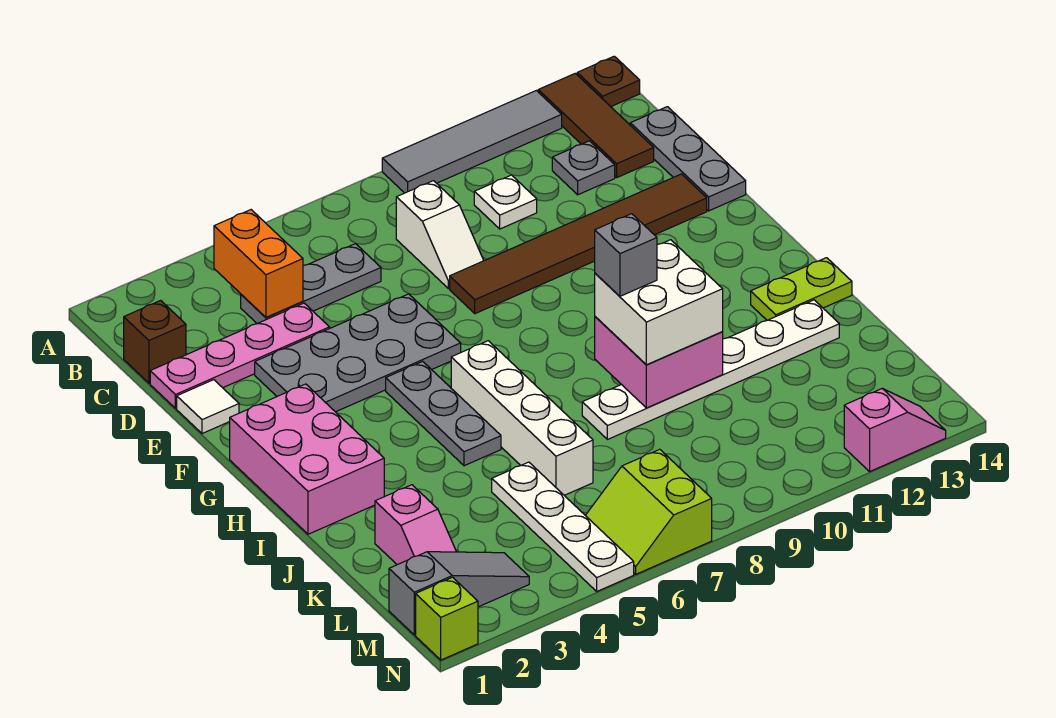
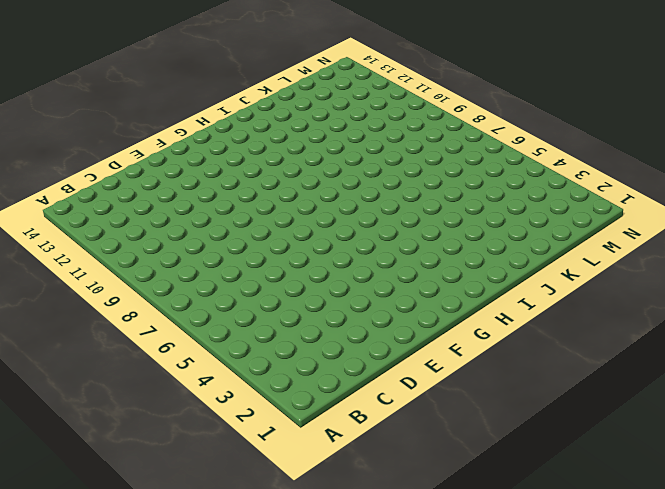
none -> grey tile A9:A12 level 1
none -> brown tile A13:C13 level 1
none -> brown plate A14 level 1

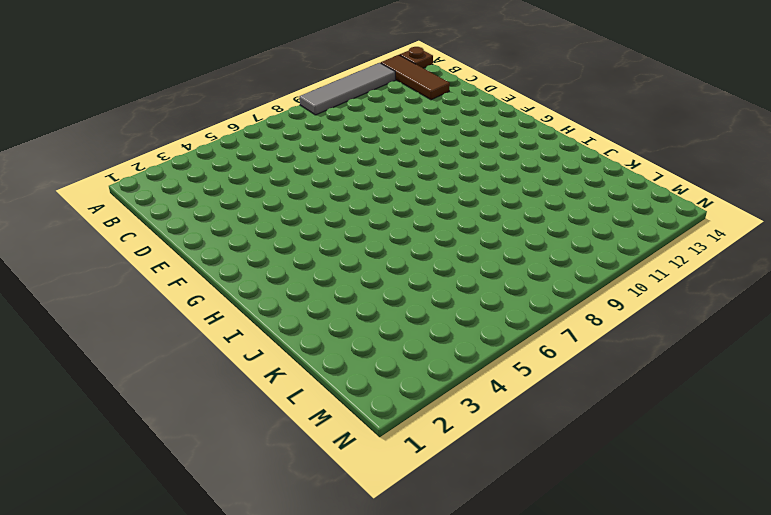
none -> brown brick C1 level 1
none -> grey plate C4:C6 level 1
none -> white slope C8:D8 level 1 top C

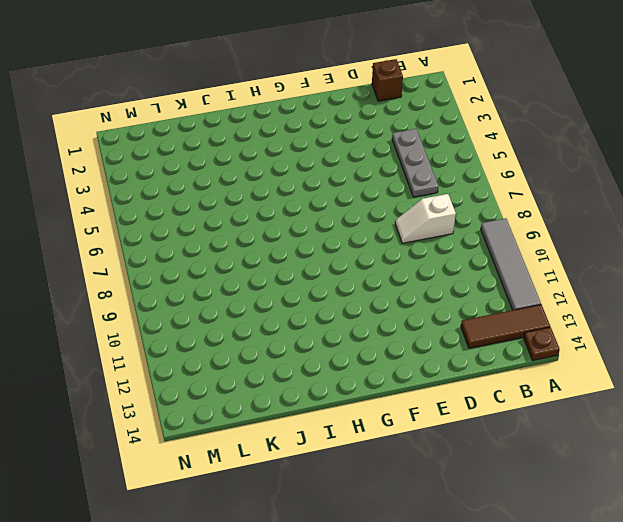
none -> white plate C10 level 1
none -> grey plate C12 level 1
none -> grey plate C14:E14 level 1

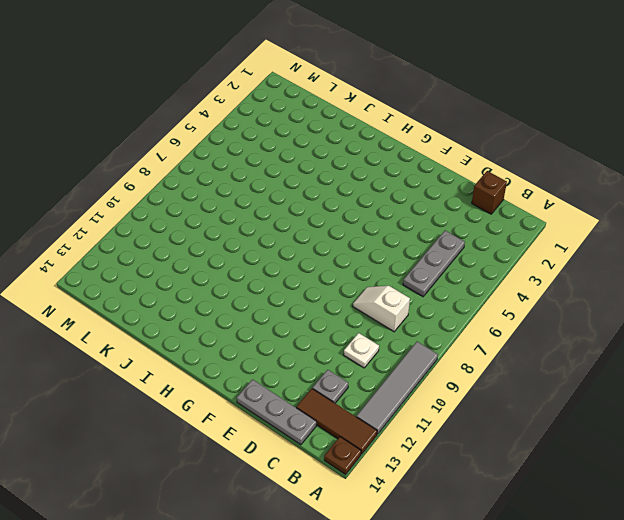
none -> pink plate D1:D4 level 1
none -> white tile E1 level 1
none -> grey plate E3:F6 level 1

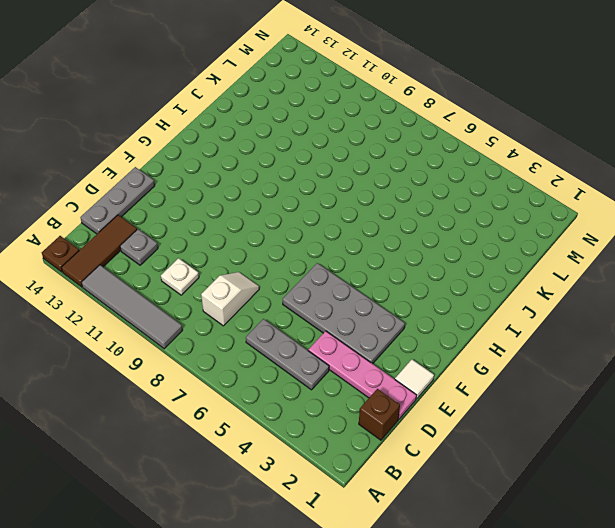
none -> brown tile E8:E13 level 1
none -> pink brick G1:I2 level 1
none -> grey plate G5:I5 level 1

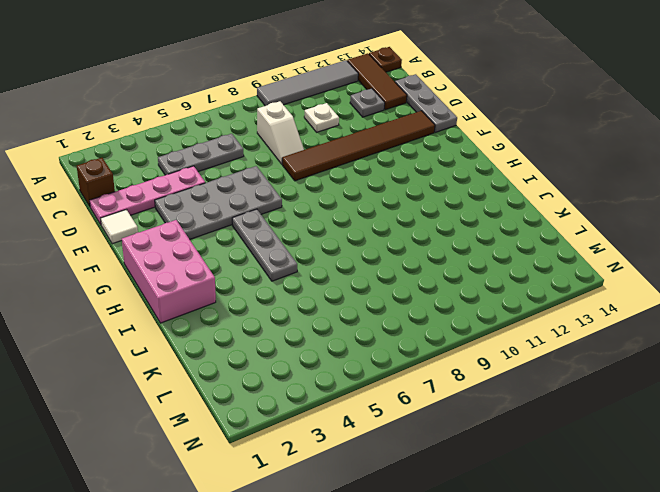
none -> white brick H6:K6 level 1
none -> lime plate I13:I14 level 1
none -> white plate J8:J13 level 1

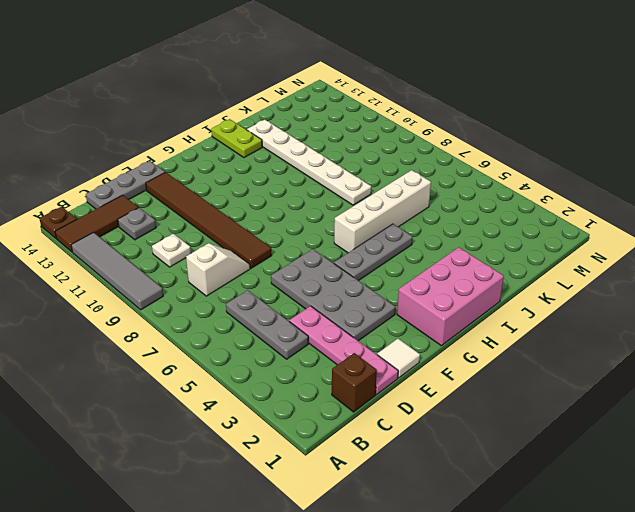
none -> pink slope K2:L2 level 1 top K
none -> white plate K5:N5 level 1
none -> grey slope M1:M3 level 1 top 1

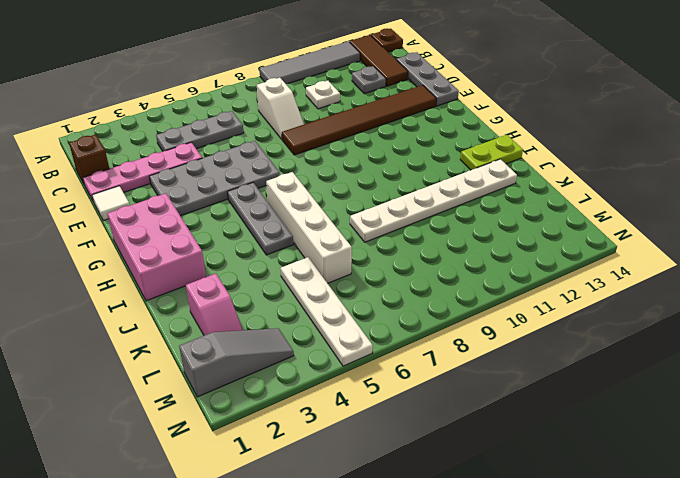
none -> lime slope M6:N7 level 1 top 7
none -> lime brick N1 level 1
none -> pink slope N12:N13 level 1 top 12

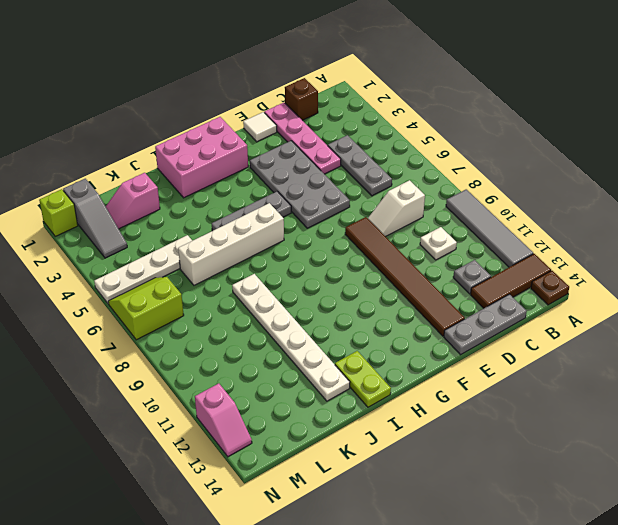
none -> orange brick B4:C4 level 2
none -> pink brick I9:J10 level 2
none -> white brick I9:J10 level 3

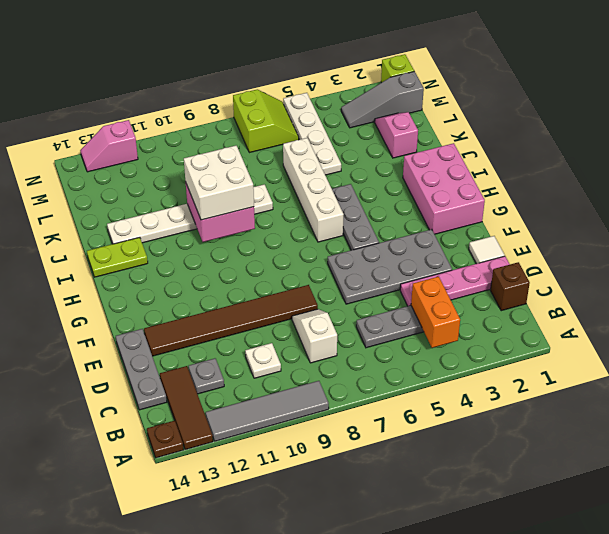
none -> grey brick I9 level 4

